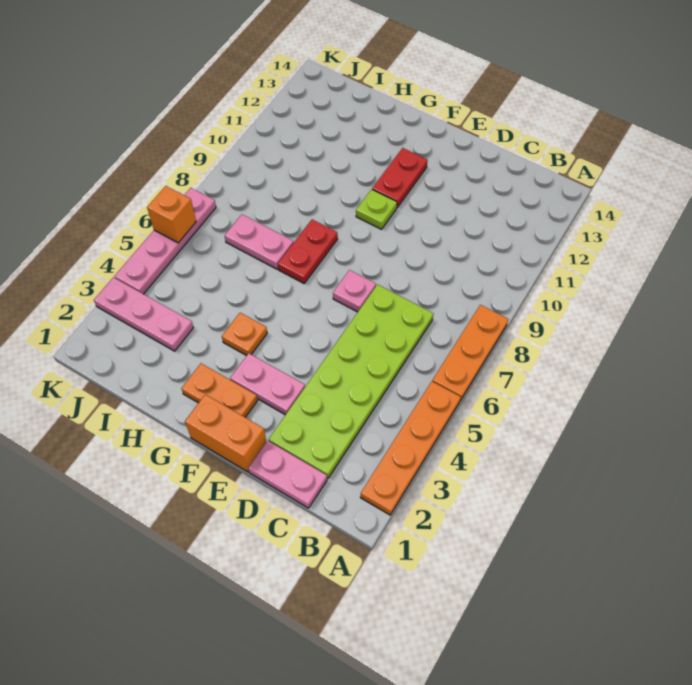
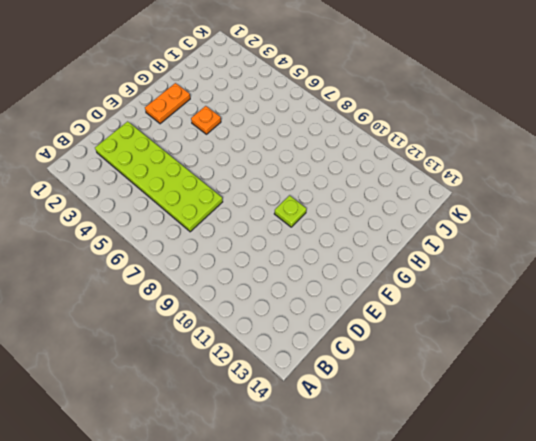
none -> orange plate A2:A5 level 1
none -> orange plate A6:A8 level 1
none -> pink plate C1:D1 level 1

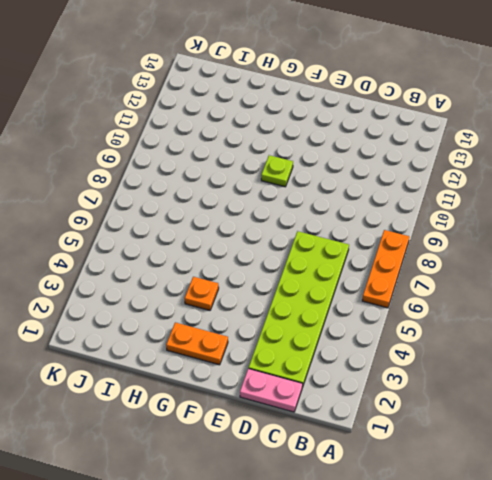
none -> orange plate A2:A5 level 1
none -> orange brick E1:F1 level 1
none -> pink plate E3:F3 level 1

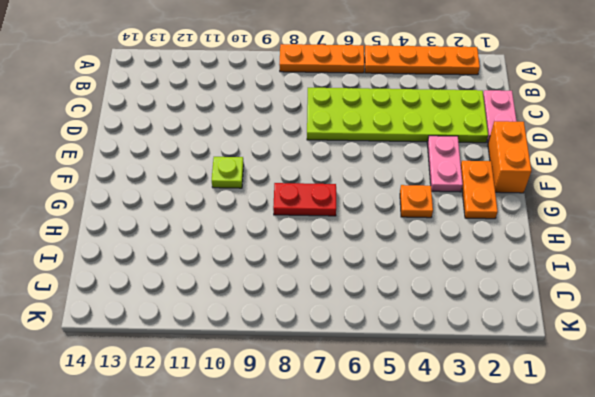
none -> pink plate E7 level 1
none -> red plate F11:F12 level 1
none -> pink plate H7:I7 level 1

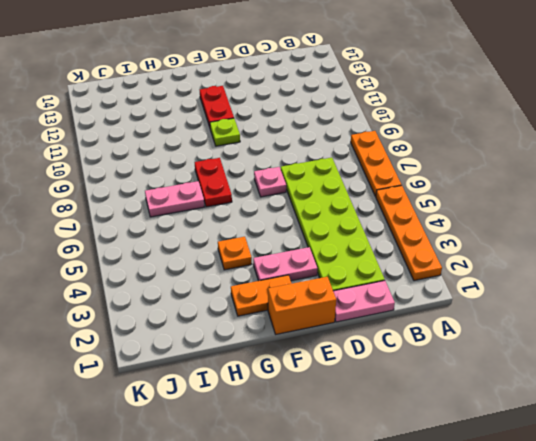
none -> pink plate I3:K3 level 1
none -> pink plate K4:K7 level 1
none -> orange brick K6 level 2

